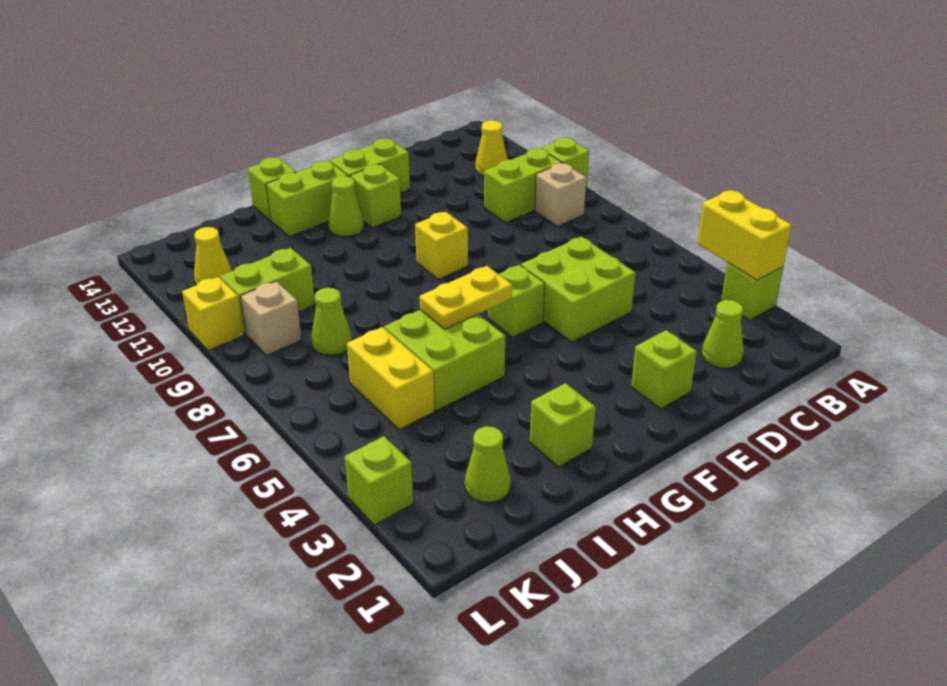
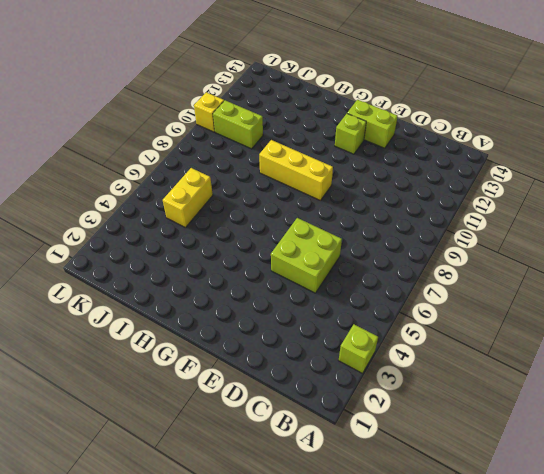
yellow brick F9:H9 level 1 -> yellow brick F9 level 1
none -> lime brick A10 level 1
none -> tan brick B9 level 1
none -> lime brick B10:C10 level 1

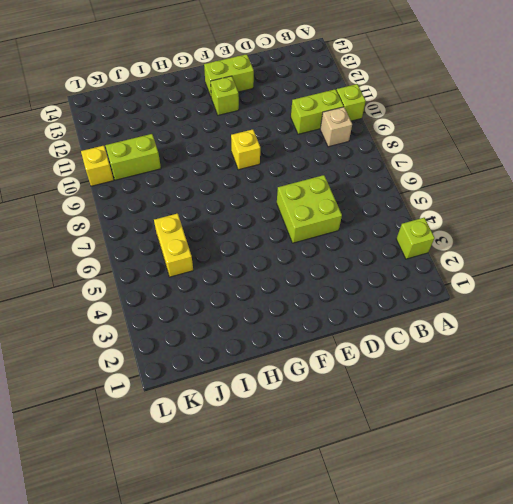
none -> yellow cone B12 level 1
none -> lime cone C2 level 1
none -> lime brick E2 level 1

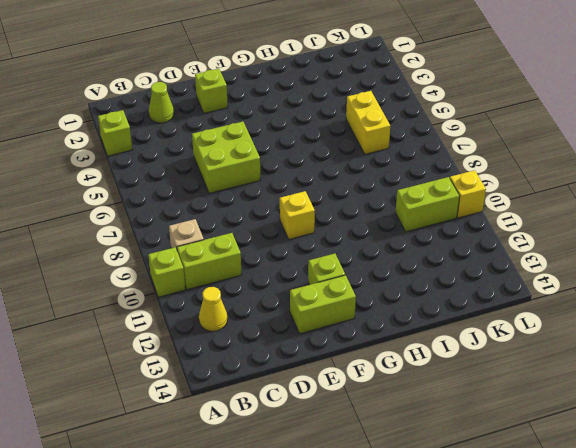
none -> lime brick F6 level 1
none -> lime cone G12 level 1
none -> lime brick G13:H13 level 1

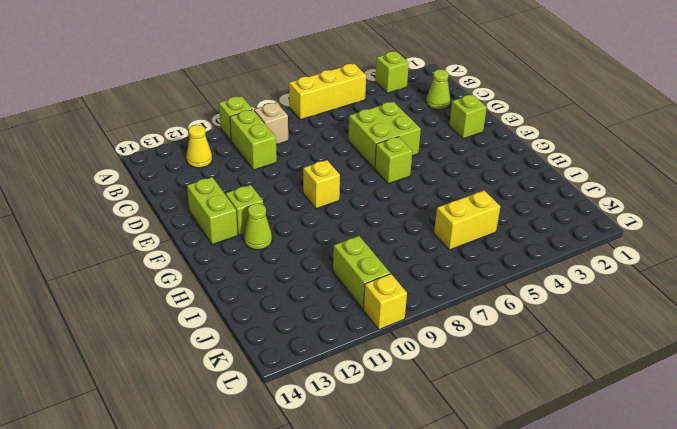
yellow brick A5:A7 level 1 -> none
none -> lime brick G13:H13 level 1
none -> lime brick H2 level 1
none -> lime brick H5:I6 level 1

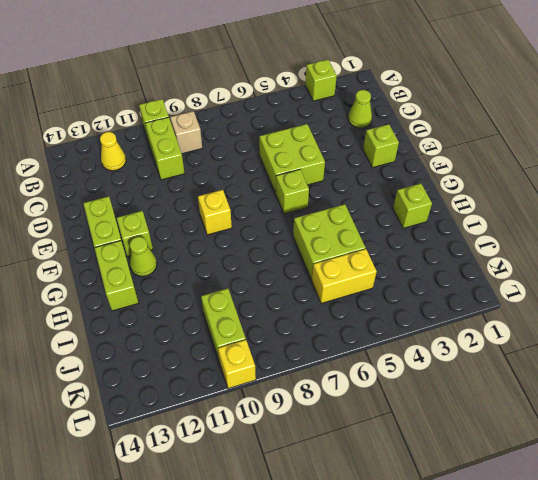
none -> lime brick H14 level 1
none -> lime cone J2 level 1
none -> lime cone J8 level 1

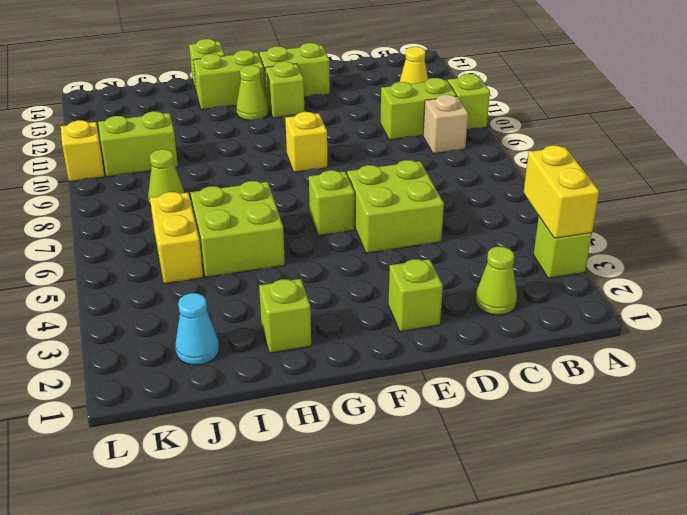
cyan cone J2 level 1 -> lime cone J2 level 1
none -> tan brick K9 level 1
none -> yellow cone K12 level 1
none -> lime brick L3 level 1

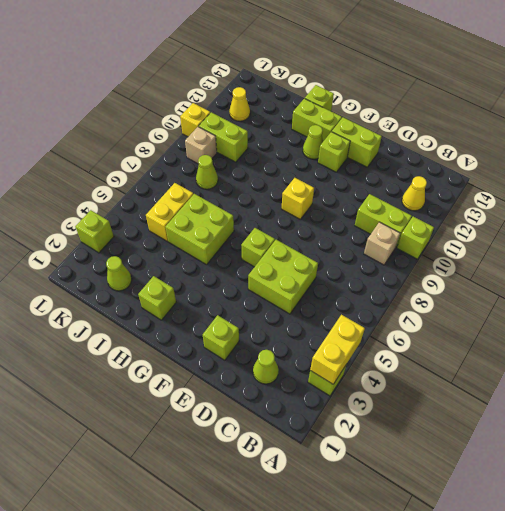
none -> yellow plate G6:H6 level 2

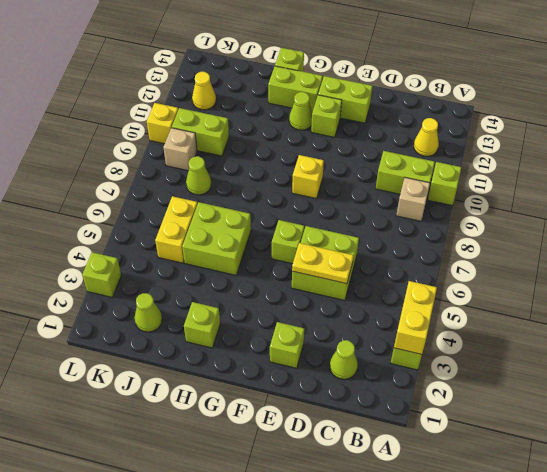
yellow plate D5:E5 level 2 -> yellow plate G6:H6 level 2

